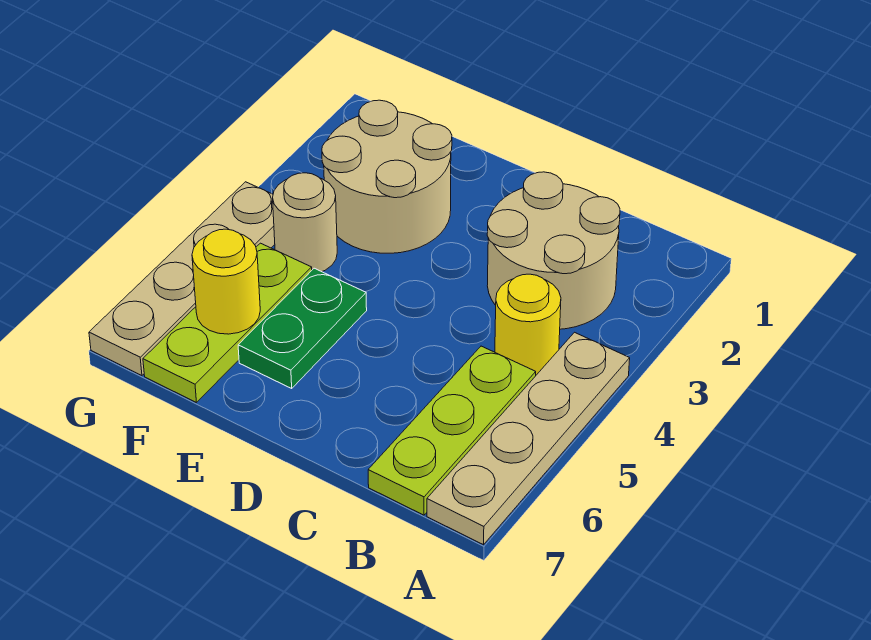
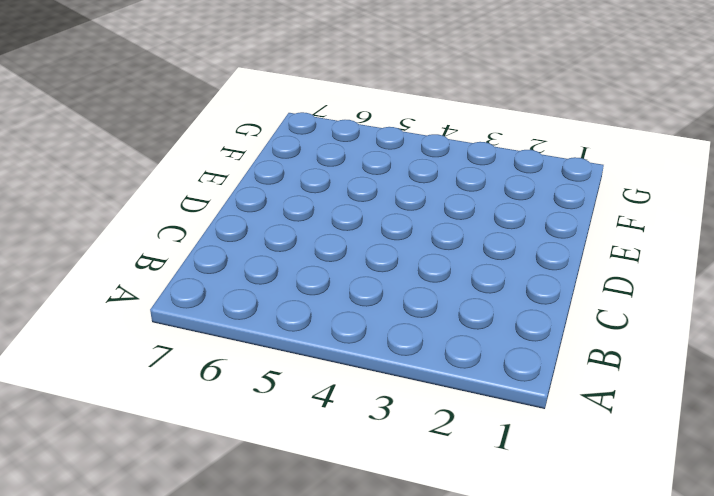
none -> tan plate A4:A7 level 1
none -> tan round brick B2:C3 level 1

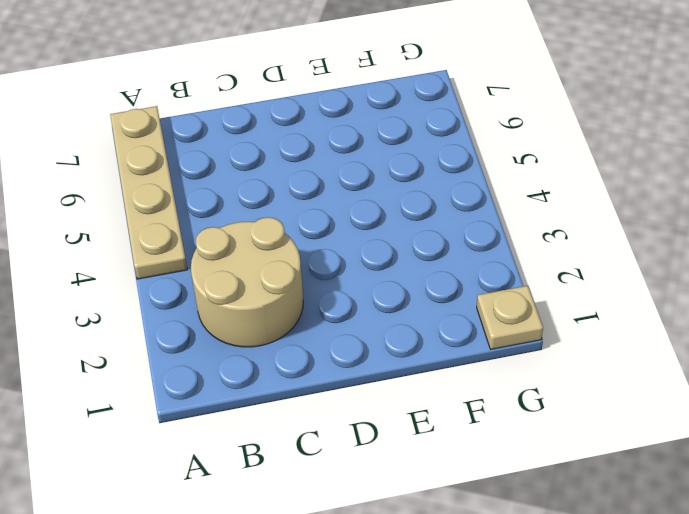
tan plate G1 level 1 -> none
none -> yellow round brick B4 level 1
none -> lime plate B5:B7 level 1

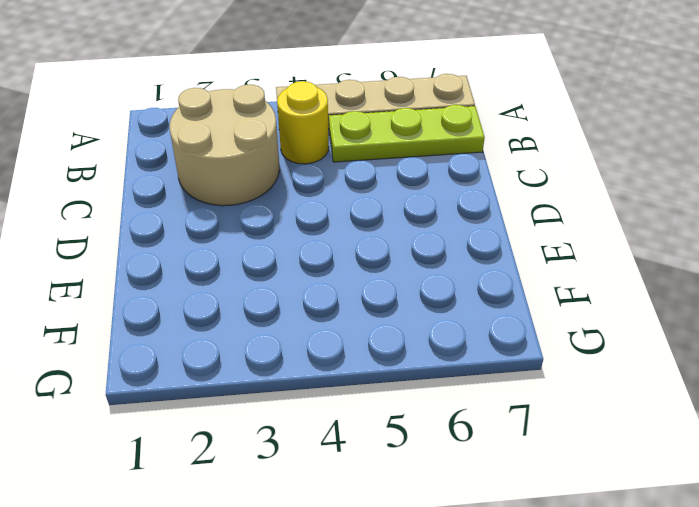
none -> tan round brick E2:F3 level 1
none -> green plate E5:E6 level 1

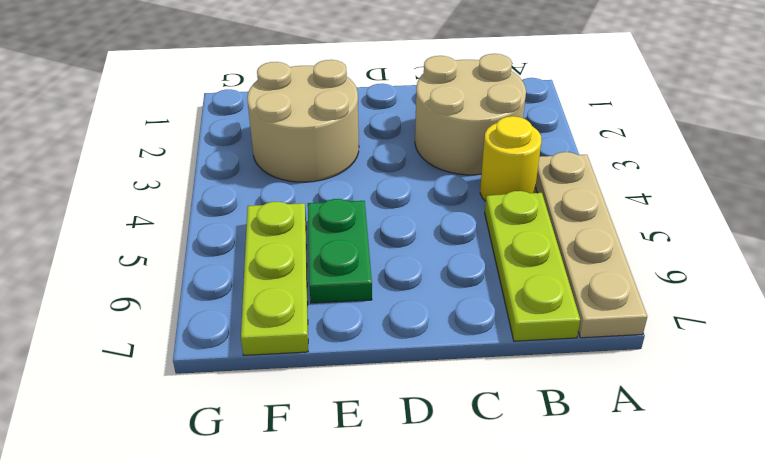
none -> tan round brick F4 level 1
none -> tan plate G4:G7 level 1

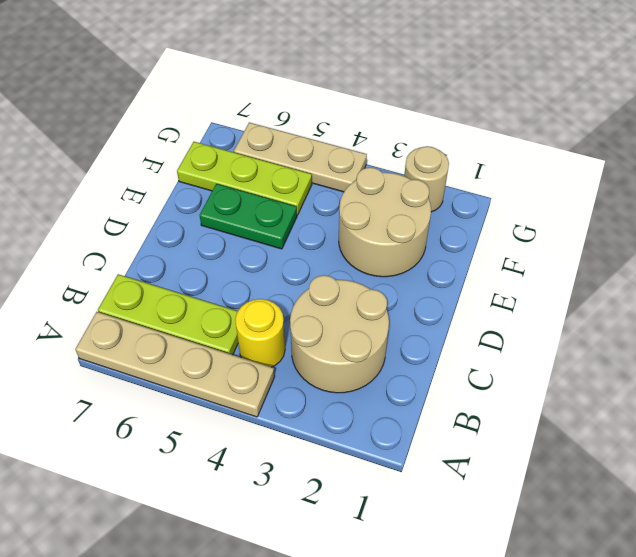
tan round brick G2 level 1 -> tan round brick F4 level 1
tan plate G4:G6 level 1 -> tan plate G4:G7 level 1
none -> yellow round brick F6 level 2

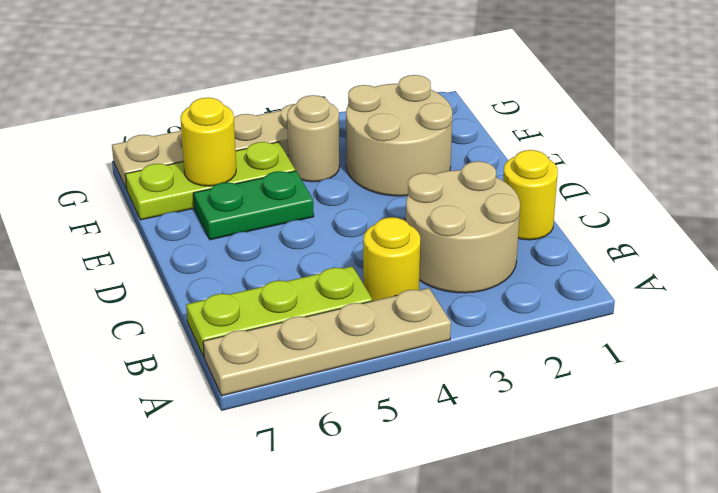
yellow round brick C1 level 1 -> none

